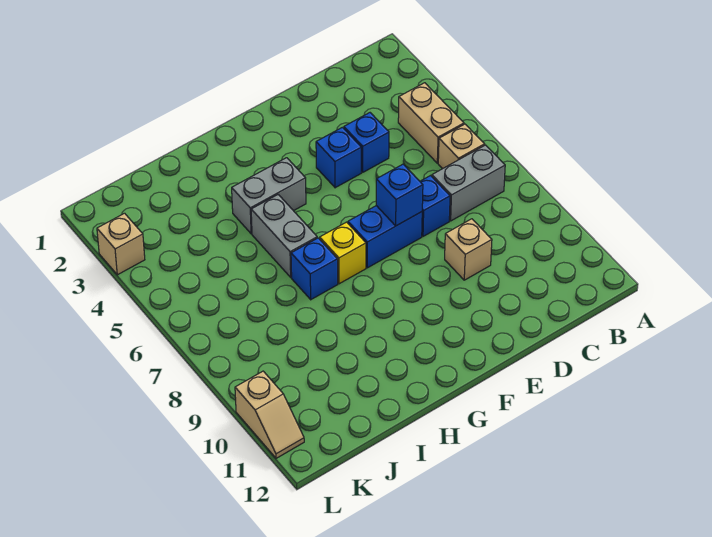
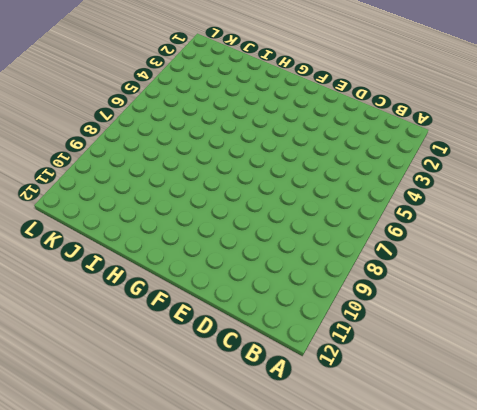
none -> tan brick B4:B5 level 1
none -> tan brick B6 level 1
none -> grey brick B7:C7 level 1

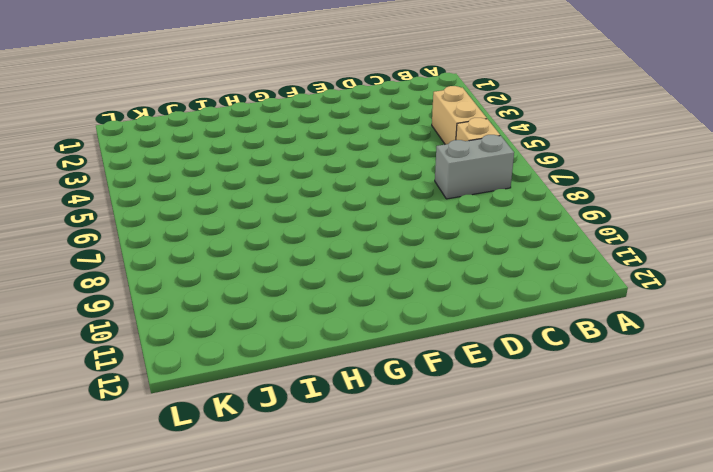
none -> blue brick D4 level 1
none -> blue brick D7 level 1
none -> tan brick D9 level 1

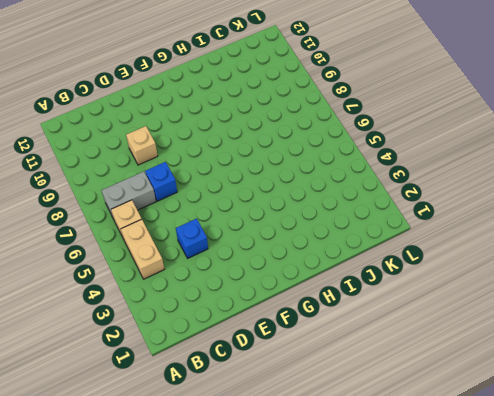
none -> blue brick E4 level 1
none -> blue brick E7:F7 level 1
none -> grey brick G4:H4 level 1

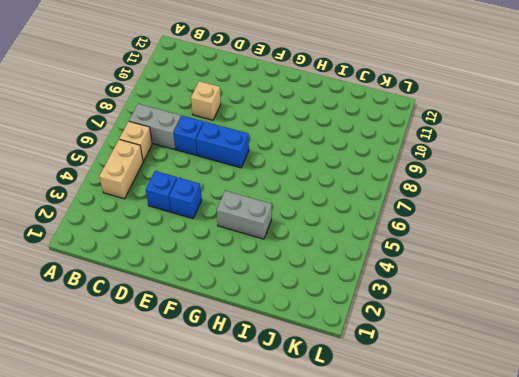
none -> yellow brick G7 level 1
none -> grey brick H5:H6 level 1
none -> blue brick H7 level 1

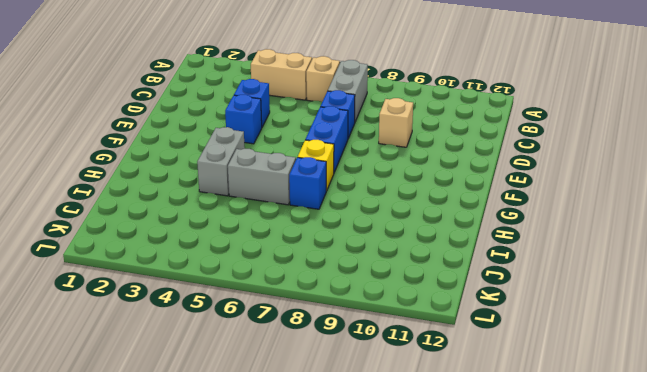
none -> tan brick L3 level 1
none -> tan slope L10:L11 level 1 top 10
none -> blue brick E7 level 2

